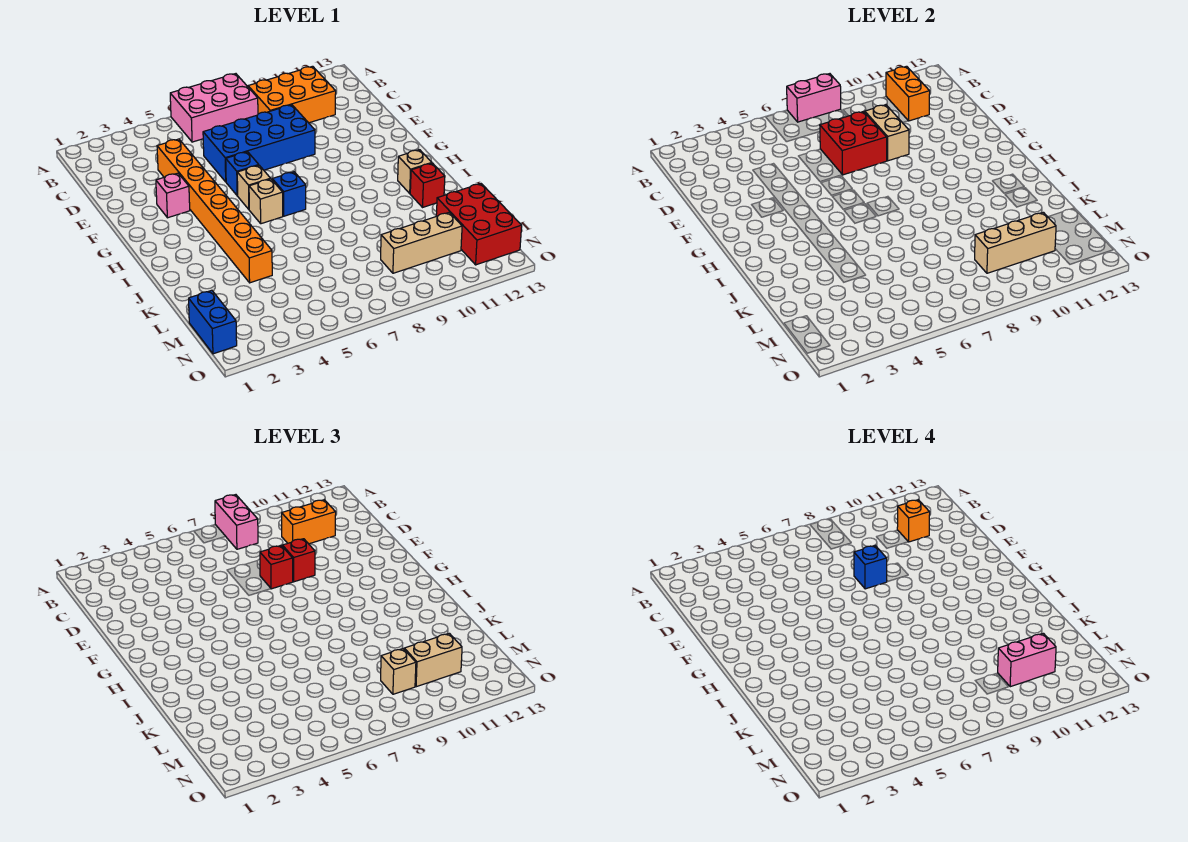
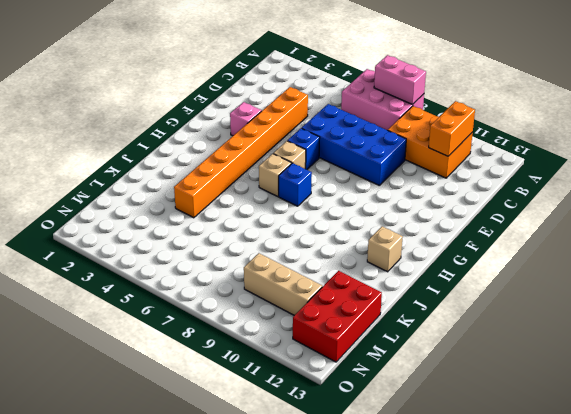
none -> red brick J12 level 1
none -> blue brick M1:N1 level 1
none -> red brick D7:E8 level 2

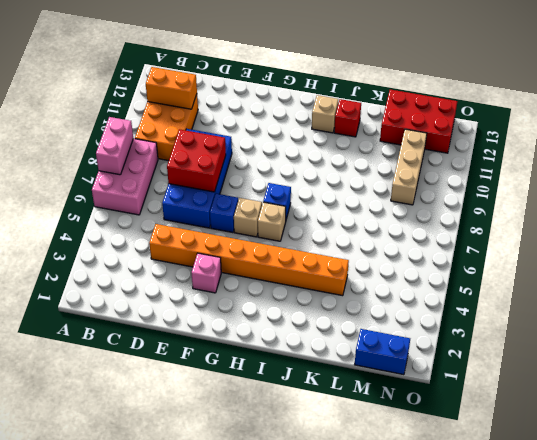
none -> tan brick D9:E9 level 2
none -> tan brick M9:M11 level 2
none -> pink brick A8:B8 level 3

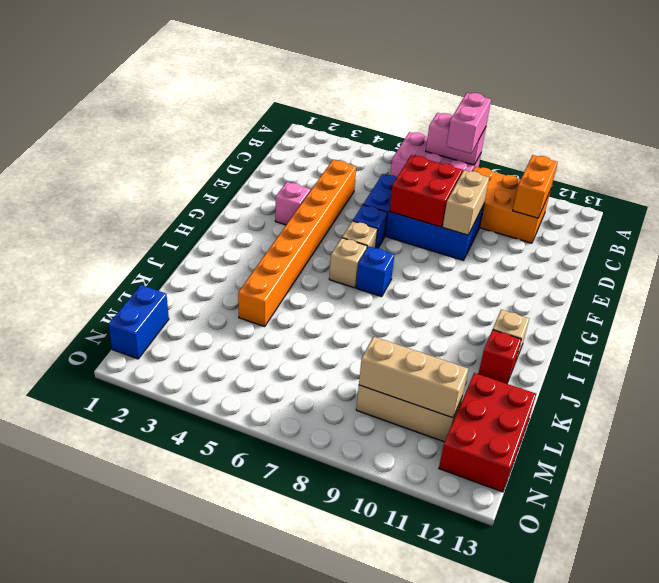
none -> orange brick C10:C11 level 3
none -> red brick E8 level 3
none -> red brick E9 level 3

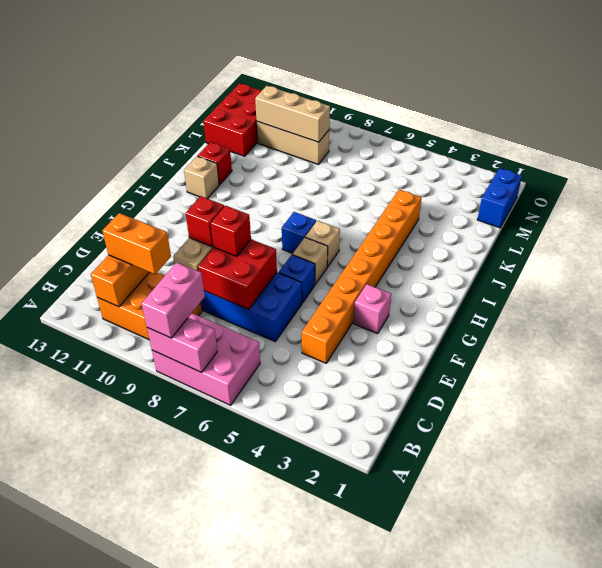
none -> tan brick M9 level 3
none -> tan brick M10:M11 level 3
none -> orange brick C11 level 4

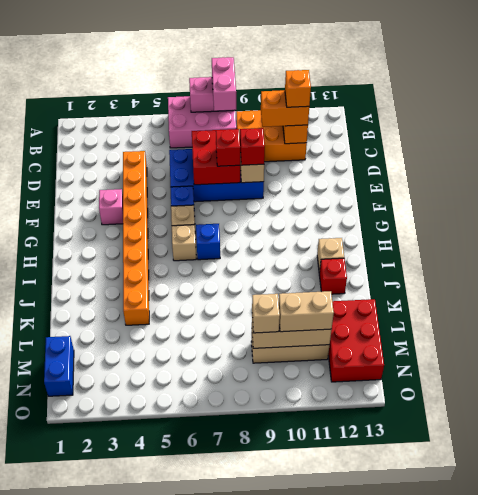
none -> blue brick E8 level 4
none -> pink brick M10:M11 level 4

